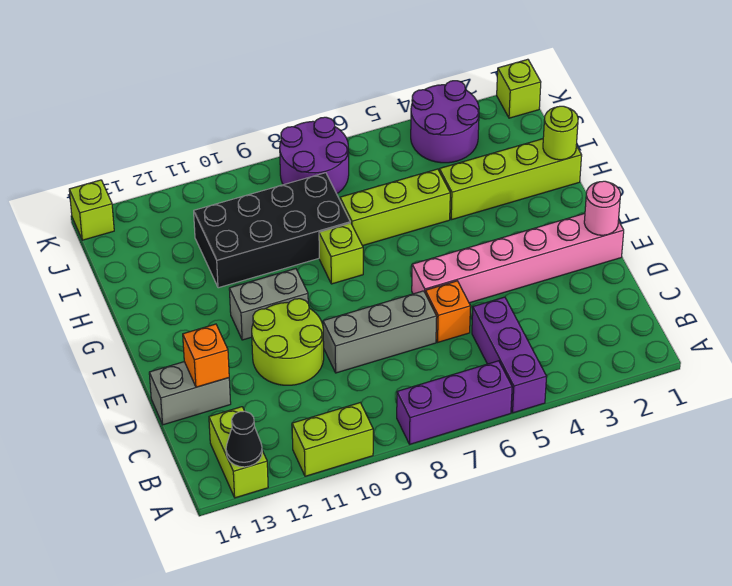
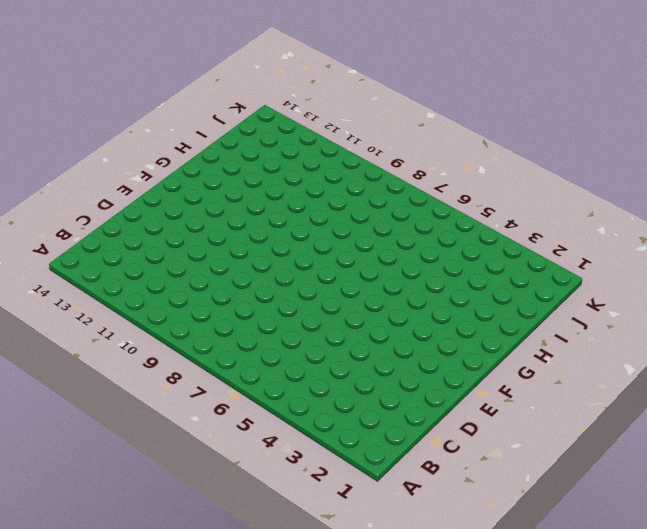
none -> purple brick A5:C5 level 1
none -> purple brick A6:A8 level 1
none -> lime brick A10:A11 level 1

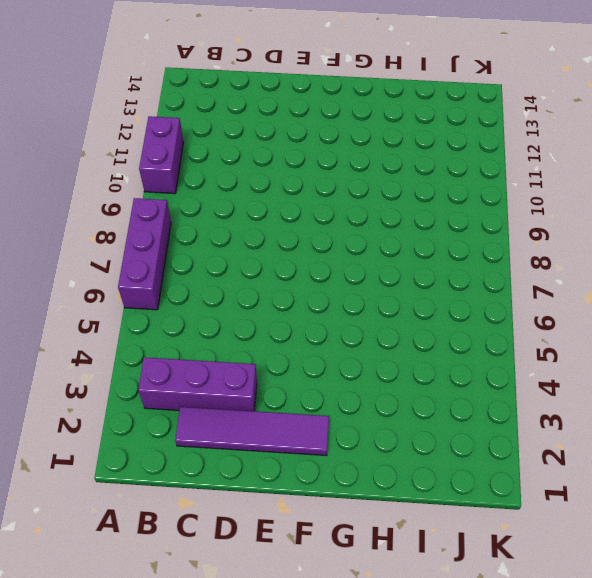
purple brick A10:A11 level 1 -> lime brick A10:A11 level 1
purple brick B3:D3 level 1 -> purple brick A5:C5 level 1
purple tile C2:F2 level 1 -> pink brick E1:E6 level 1
none -> lime brick A13:B13 level 1
none -> orange brick D6 level 1
none -> grey brick D7:D9 level 1

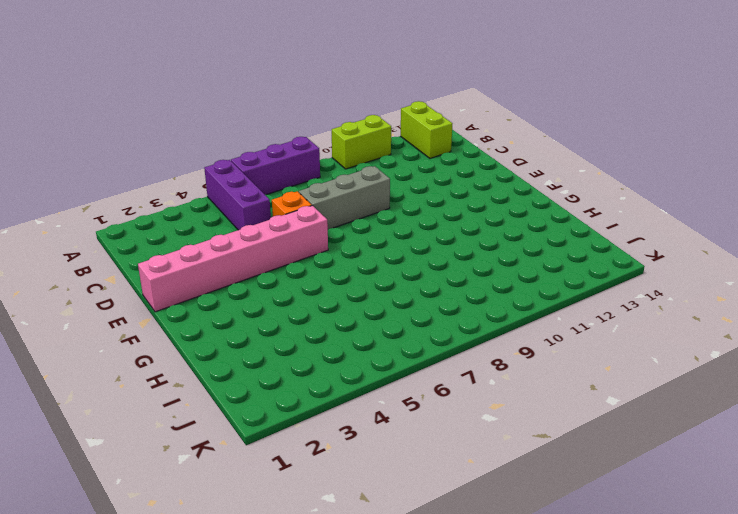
none -> lime round brick D10:E11 level 1
none -> grey brick D13:D14 level 1
none -> grey brick F10:F11 level 1

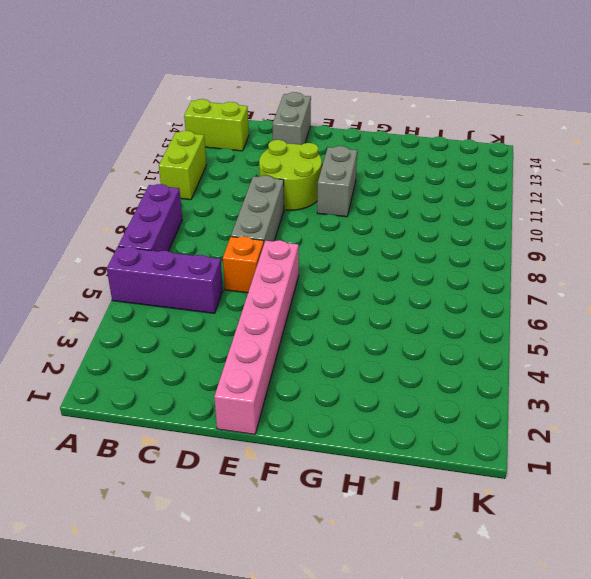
none -> lime brick G8 level 1
none -> lime brick H1:H4 level 1
none -> lime brick H5:H7 level 1

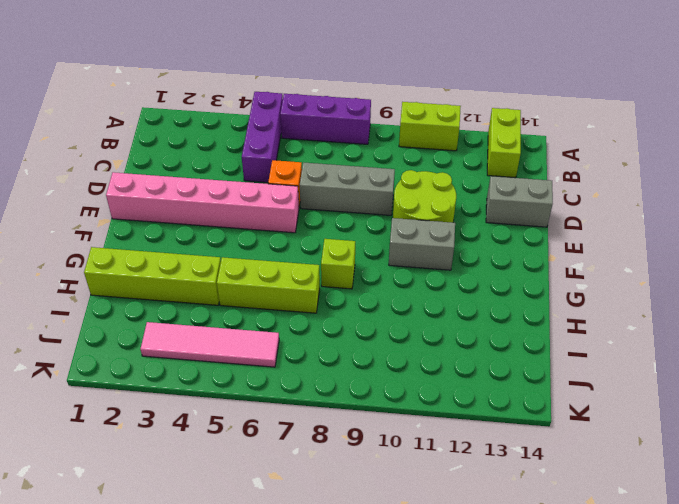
pink tile J3:J6 level 1 -> purple round brick J3:K4 level 1
none -> black brick H8:I11 level 1
none -> purple round brick J7:K8 level 1
none -> lime brick K1 level 1

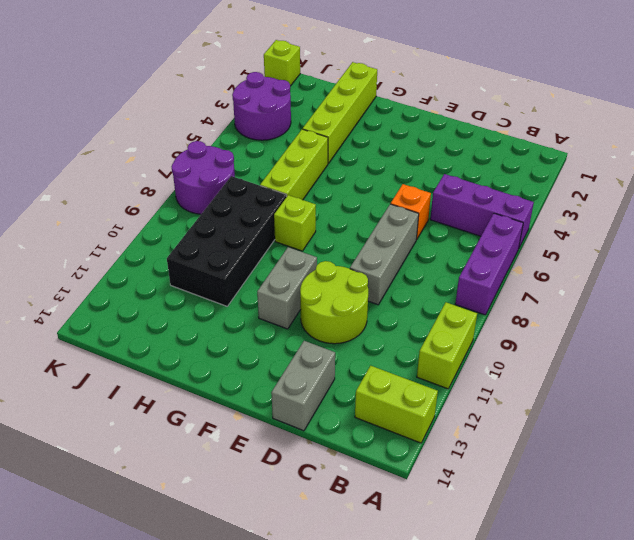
none -> pink brick E1:E6 level 1
none -> lime brick K14 level 1
none -> black cone A13 level 2

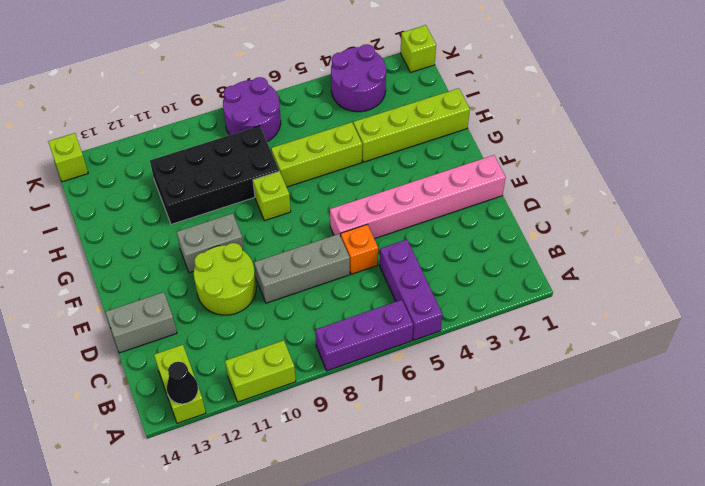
none -> orange brick D13 level 2
none -> pink round brick E1 level 2
none -> lime round brick H1 level 2

